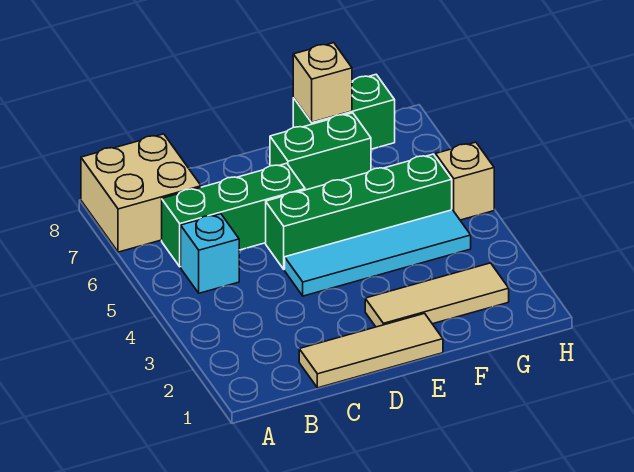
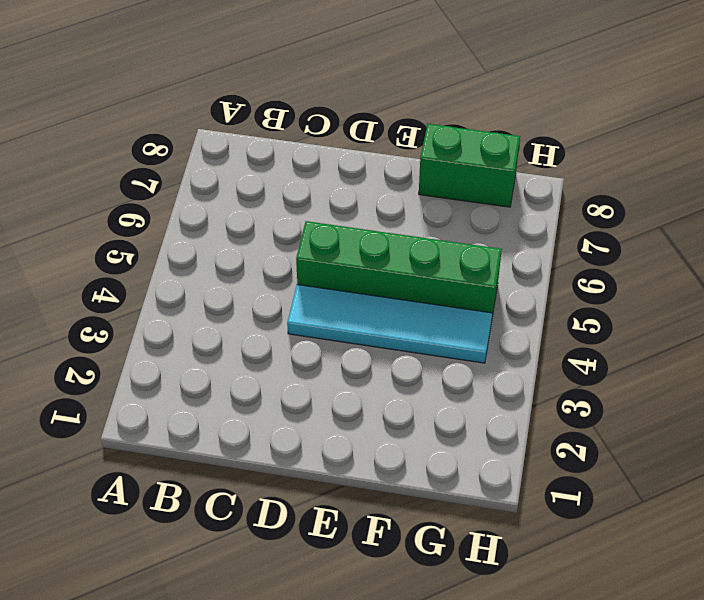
none -> tan brick A7:B8 level 1
none -> cyan brick B5 level 1

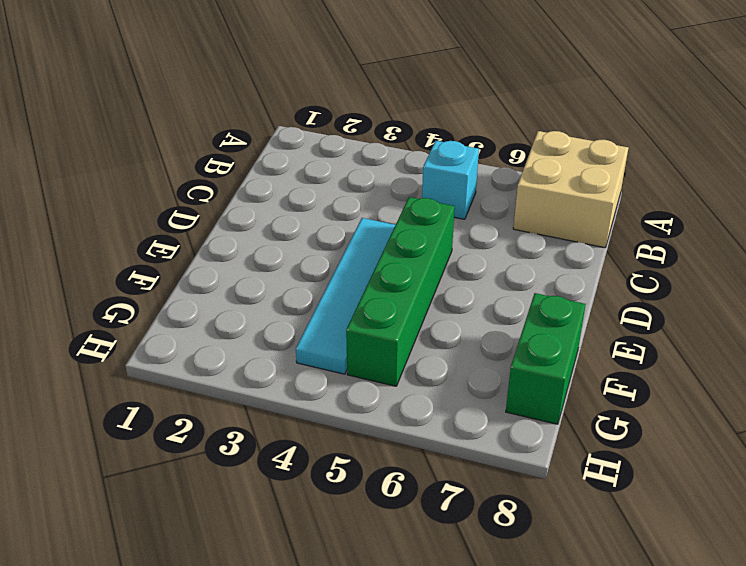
none -> green brick B6:D6 level 1
none -> tan tile C1:E1 level 1

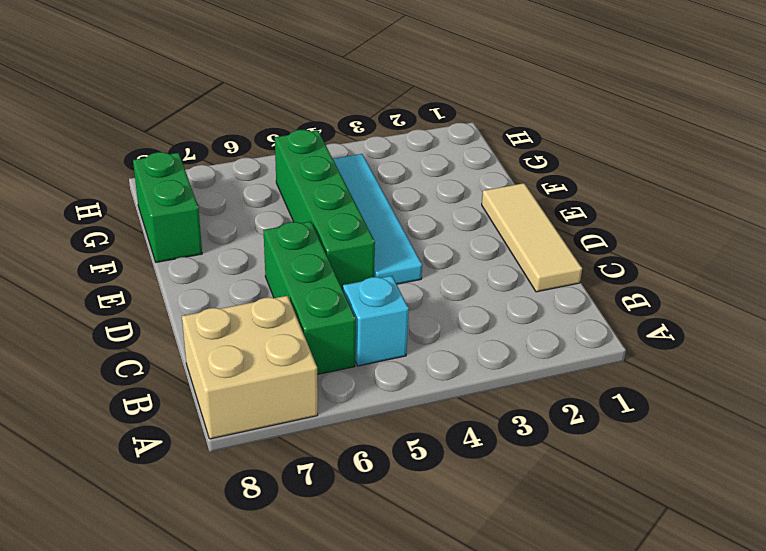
none -> tan tile E2:G2 level 1
none -> green brick E7:F7 level 1

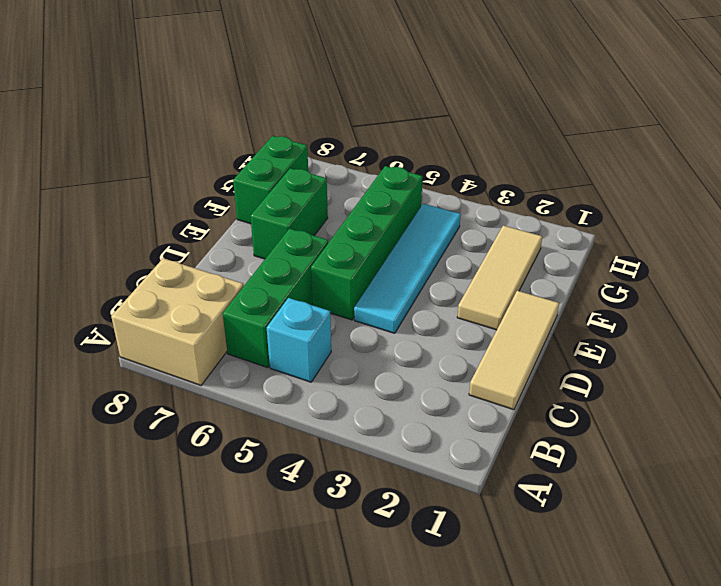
none -> tan brick H5 level 1
none -> tan brick F8 level 2

